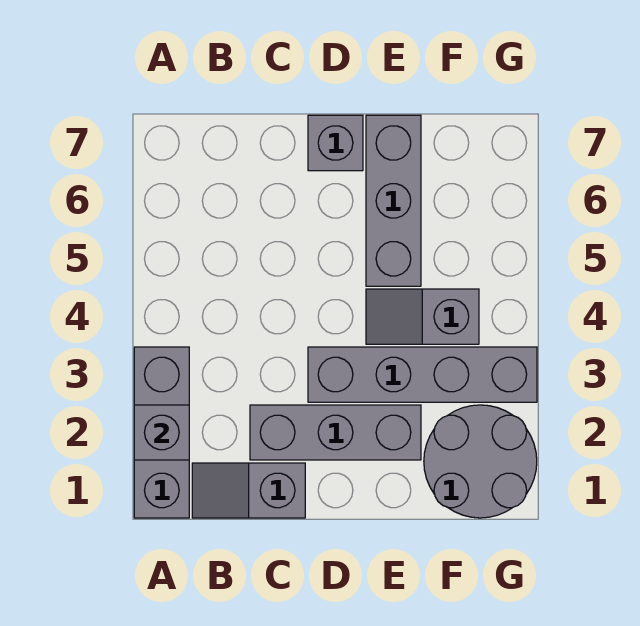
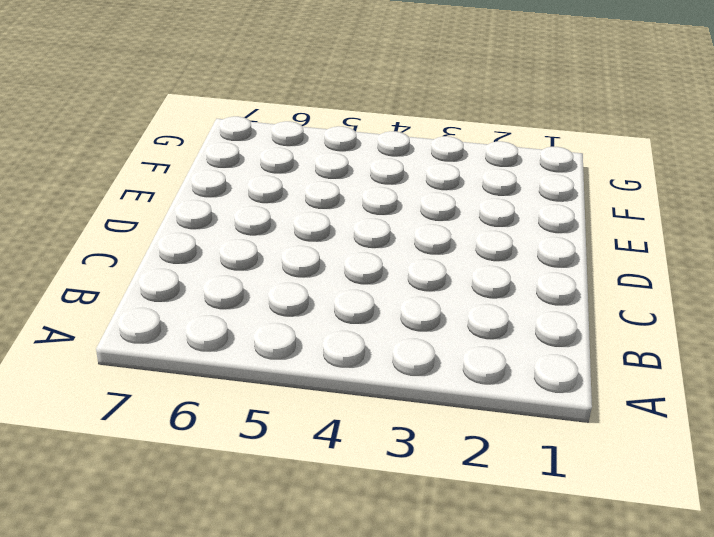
none -> grey brick A1:A3 level 1
none -> grey slope B1:C1 level 1 top C

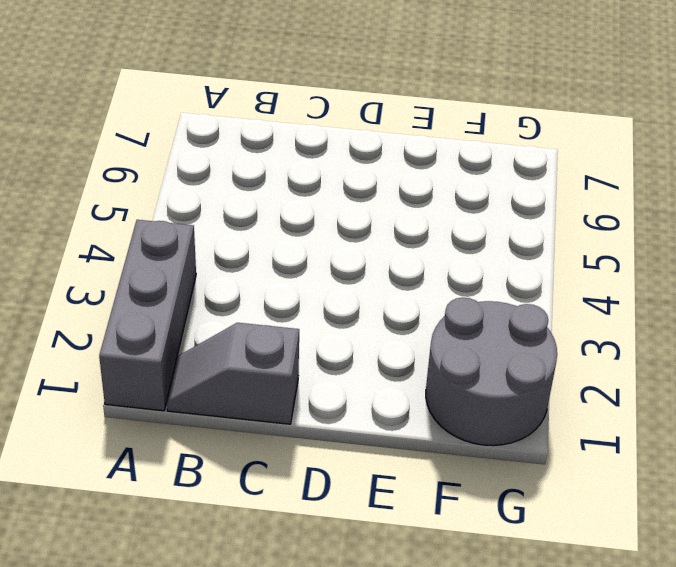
none -> grey brick C2:E2 level 1
none -> grey brick D3:G3 level 1

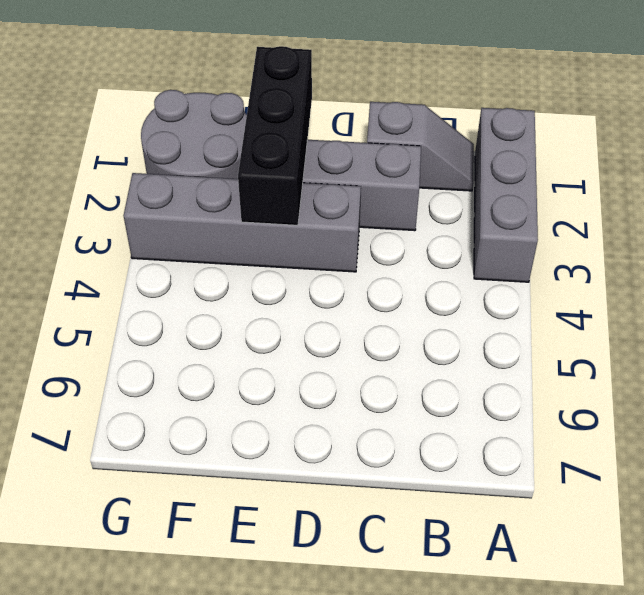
black brick E1:E3 level 2 -> none
none -> grey brick D7 level 1
none -> grey slope E4:F4 level 1 top F

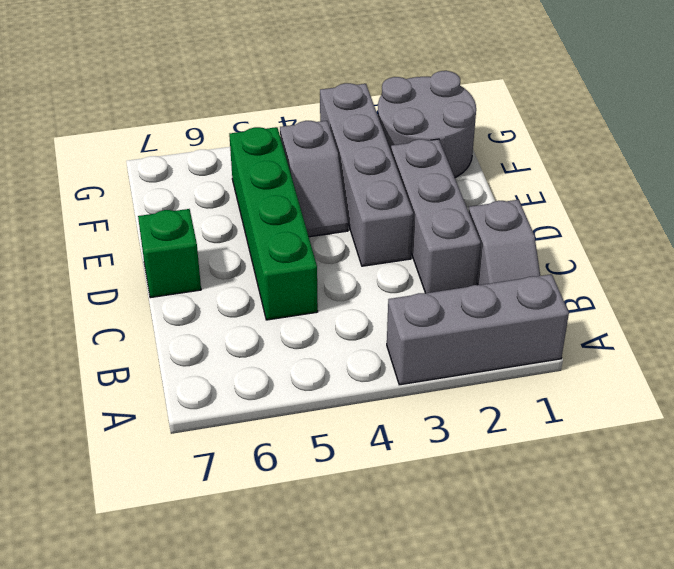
green brick C5:F5 level 1 -> grey brick E5:E7 level 1
green brick D7 level 1 -> grey brick D7 level 1
none -> grey brick A2 level 2

